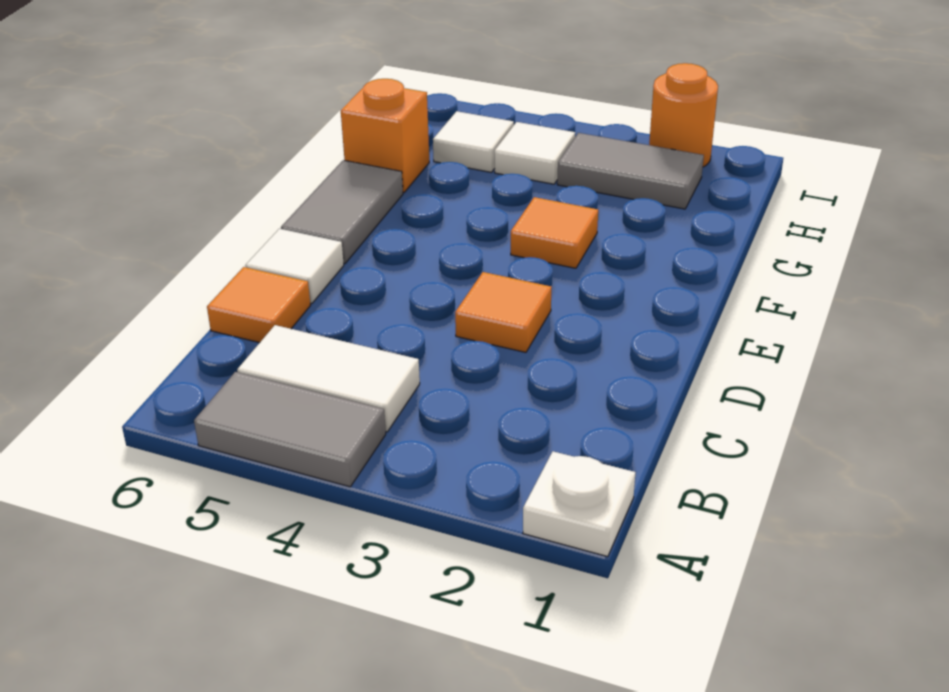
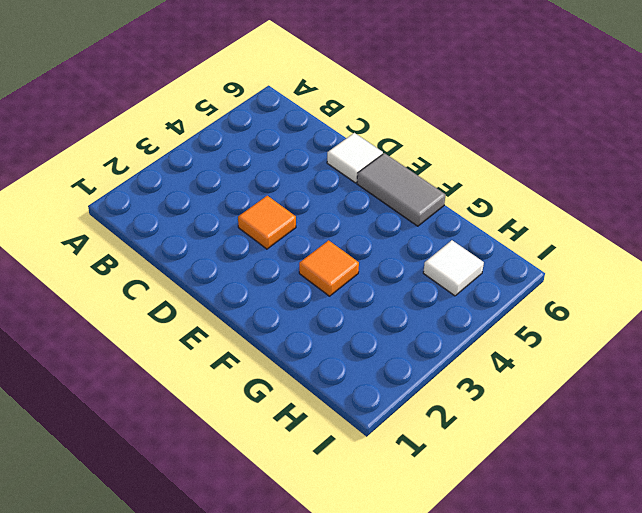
none -> white plate A1 level 1
none -> grey tile A4:A5 level 1
none -> white tile B4:B5 level 1

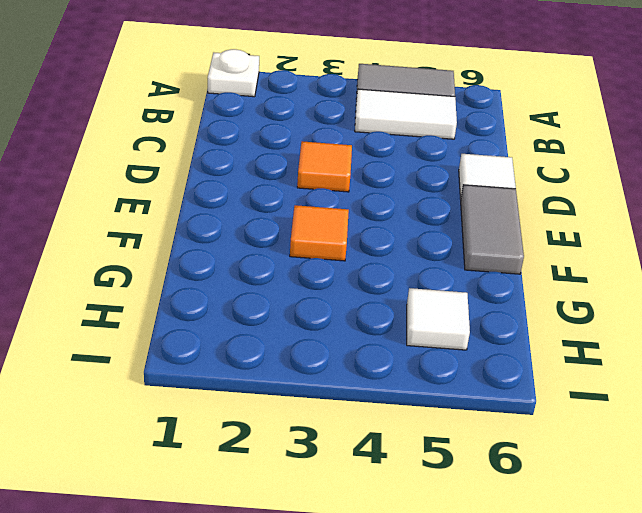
none -> orange tile C6 level 1
none -> orange brick G6 level 1
none -> grey tile H2:H3 level 1

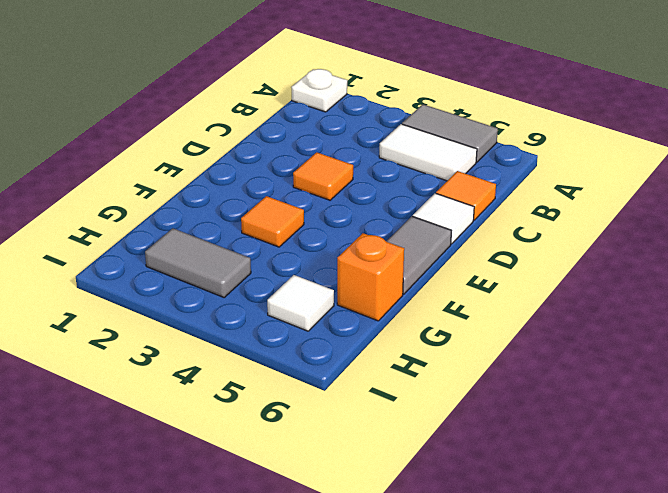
none -> white tile H4 level 1
none -> orange round brick I2 level 1

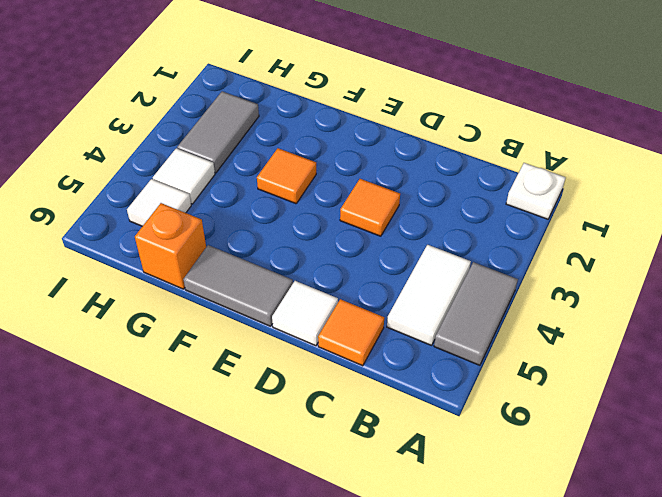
none -> orange round brick I2 level 1

